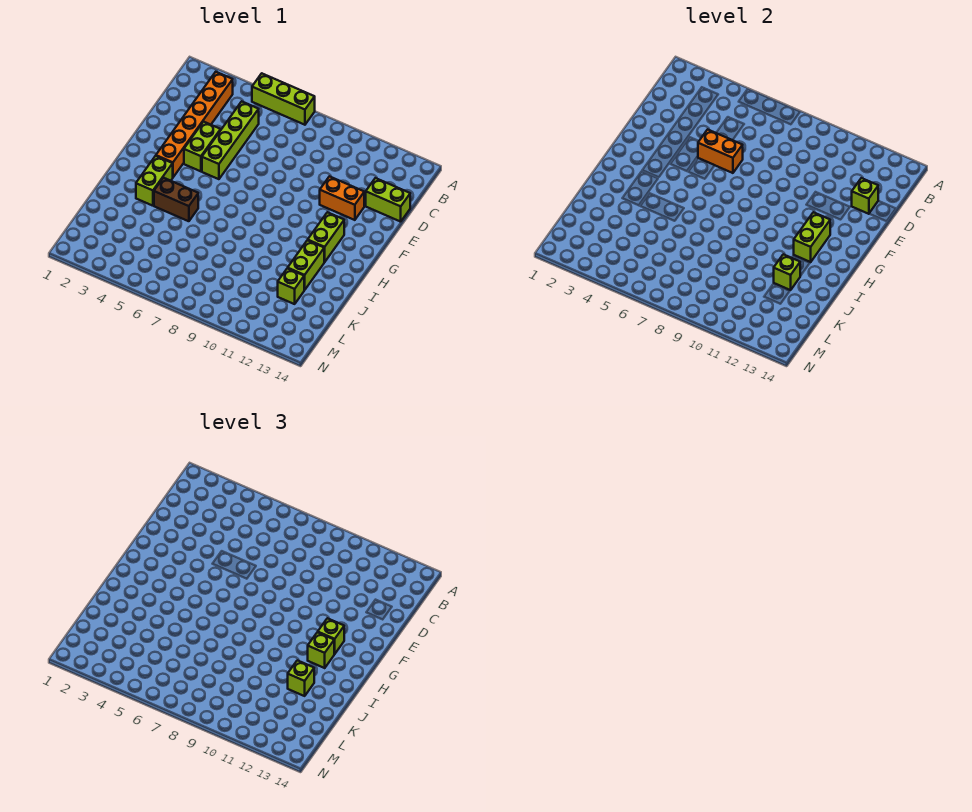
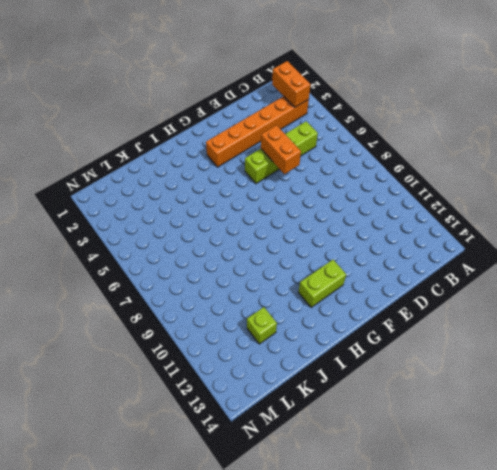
orange brick B2:B3 level 2 -> orange brick E11:E12 level 1
none -> lime brick A5:A7 level 1
none -> lime brick D13:D14 level 1
none -> lime brick E4:F4 level 1

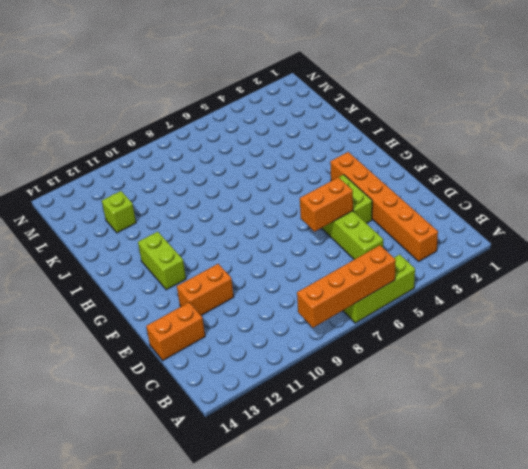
orange brick A6:A9 level 2 -> none
orange brick D13:D14 level 1 -> lime brick D13:D14 level 1
none -> lime brick H3:I3 level 1
none -> brown brick I4:I5 level 1
none -> lime brick I12:J12 level 1

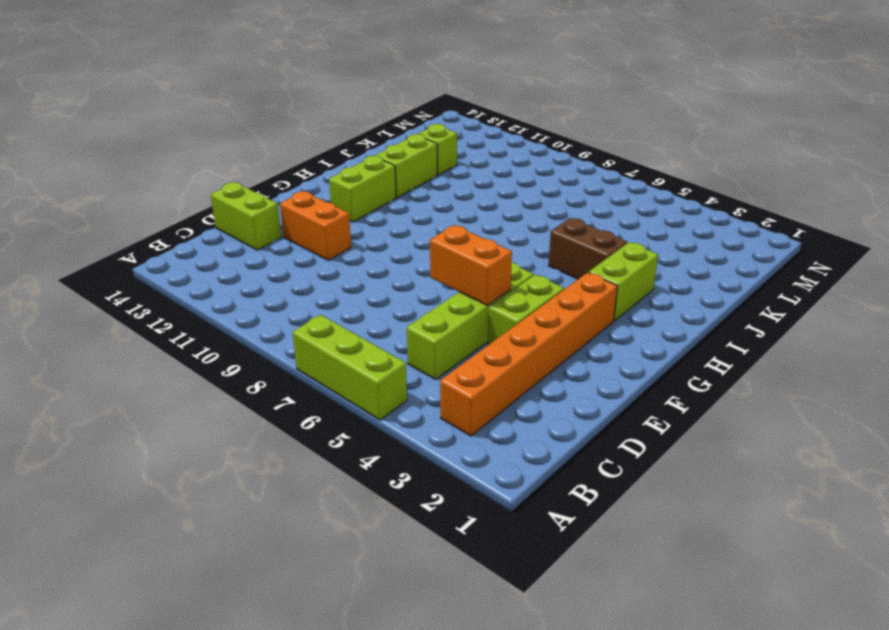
none -> lime brick D13 level 2
none -> lime brick G12:H12 level 2
none -> lime brick J12 level 2

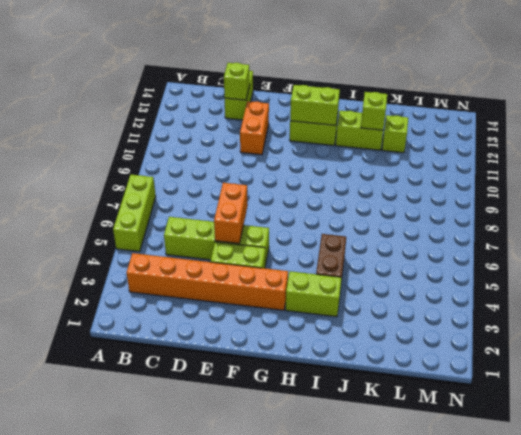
none -> lime brick G12 level 3
none -> lime brick H12 level 3
none -> lime brick J12 level 3

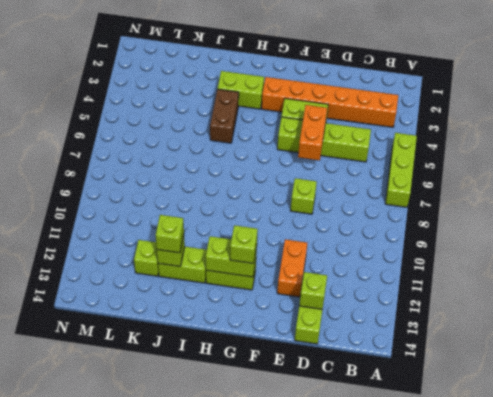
lime brick E8 level 1 -> lime brick H12 level 3

